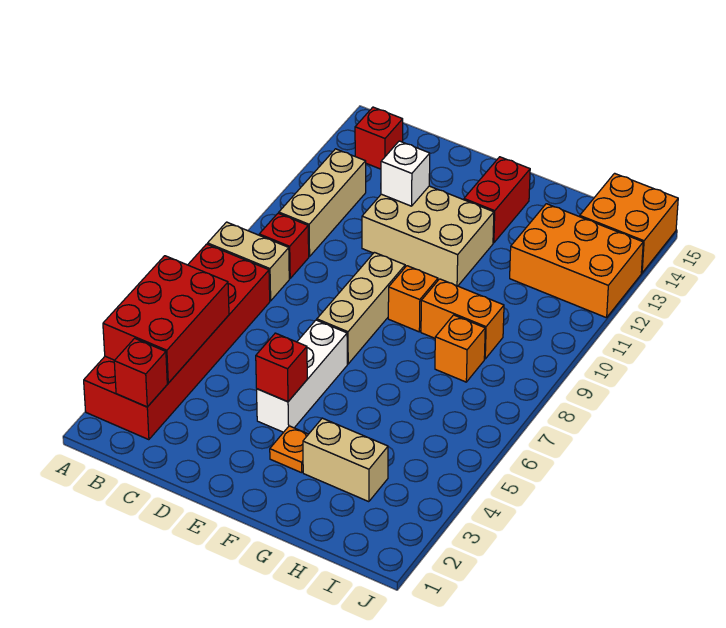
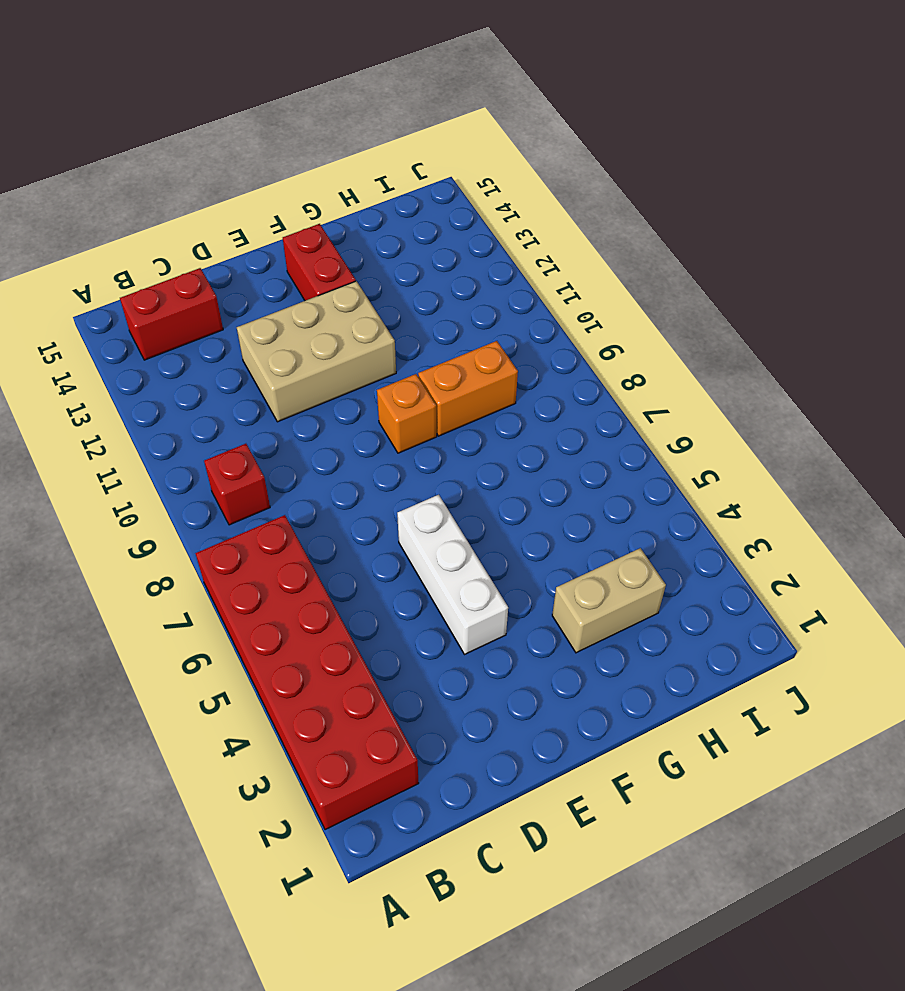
red brick B14:C14 level 1 -> red brick B14 level 1
none -> tan brick A8:B8 level 1
none -> tan brick B10:B12 level 1
none -> tan brick E7:E9 level 1

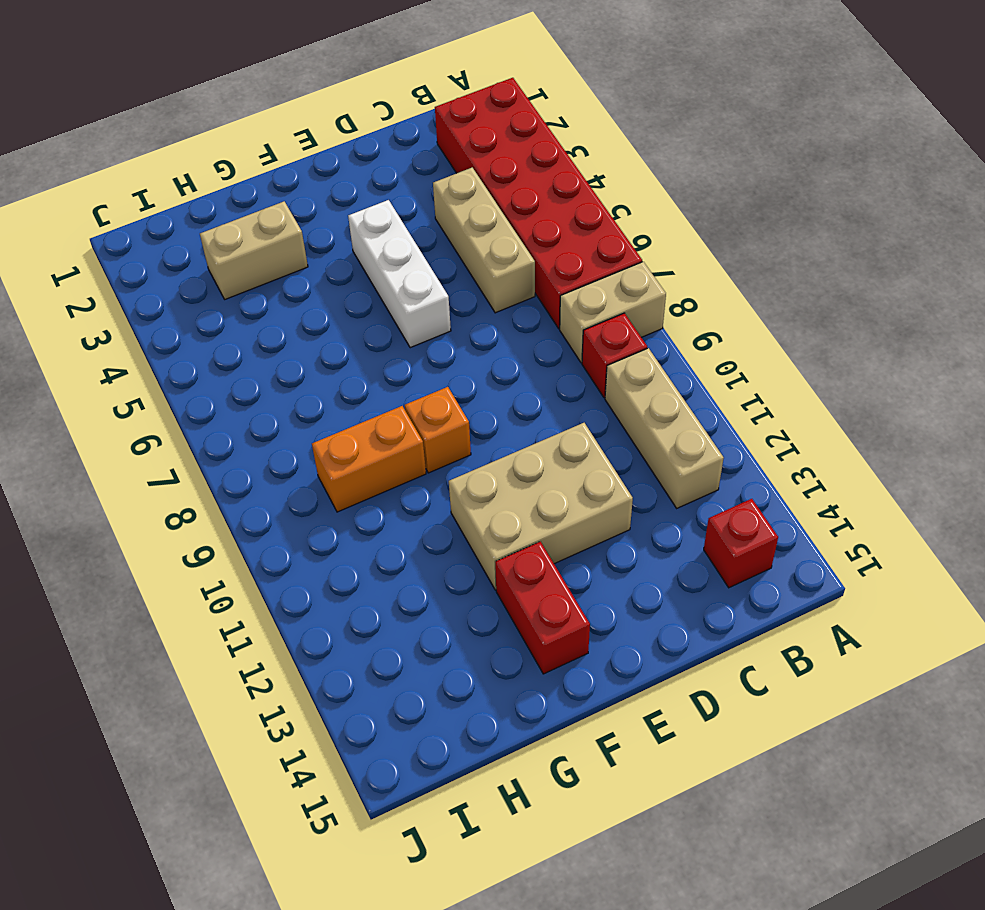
tan brick C4:C6 level 1 -> tan brick E7:E9 level 1
none -> orange plate F3 level 1
none -> orange brick H8 level 1
none -> orange brick H12:J13 level 1

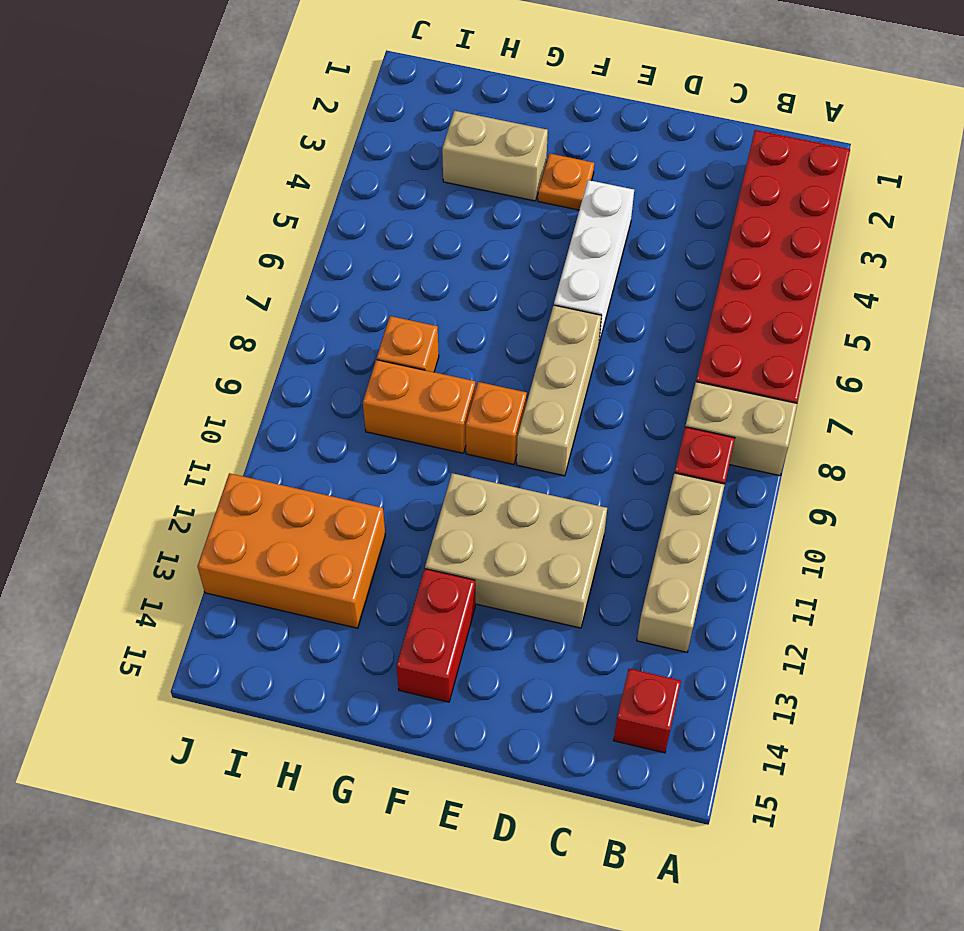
none -> orange brick I14:J15 level 1
none -> red brick A3:B5 level 2
none -> red brick B2 level 2

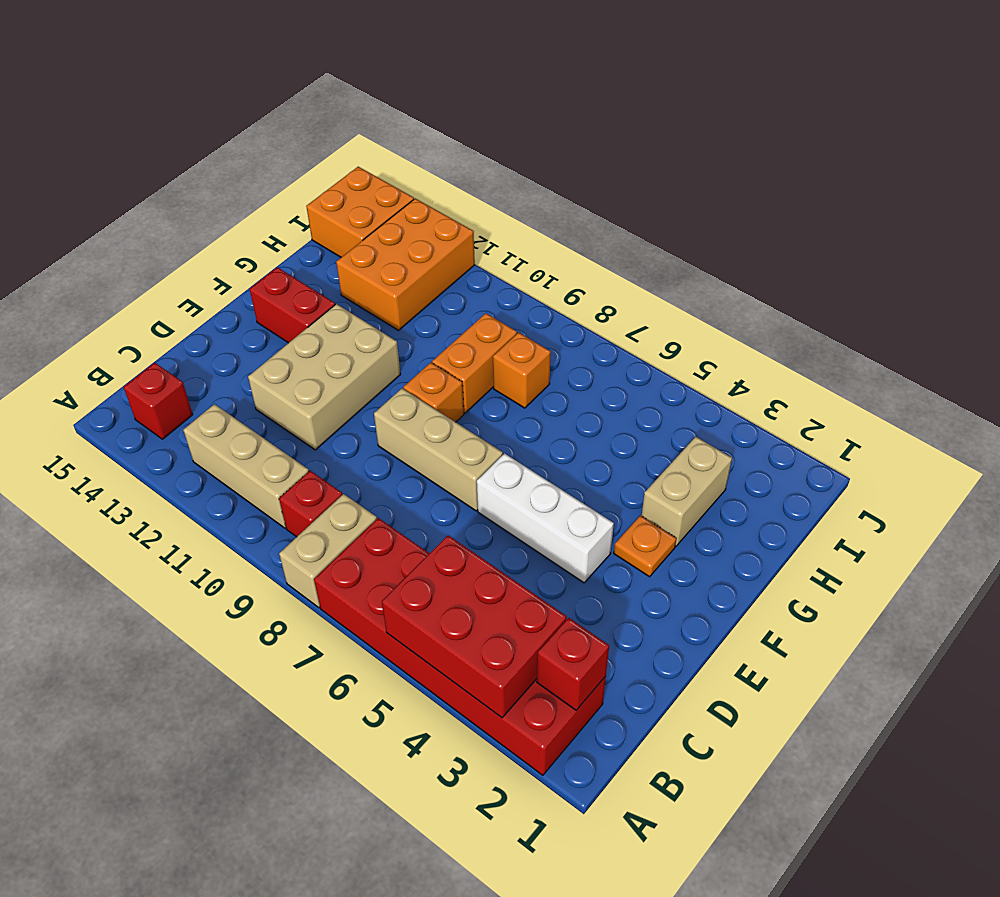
none -> white brick D12 level 2
none -> red brick E4 level 2

